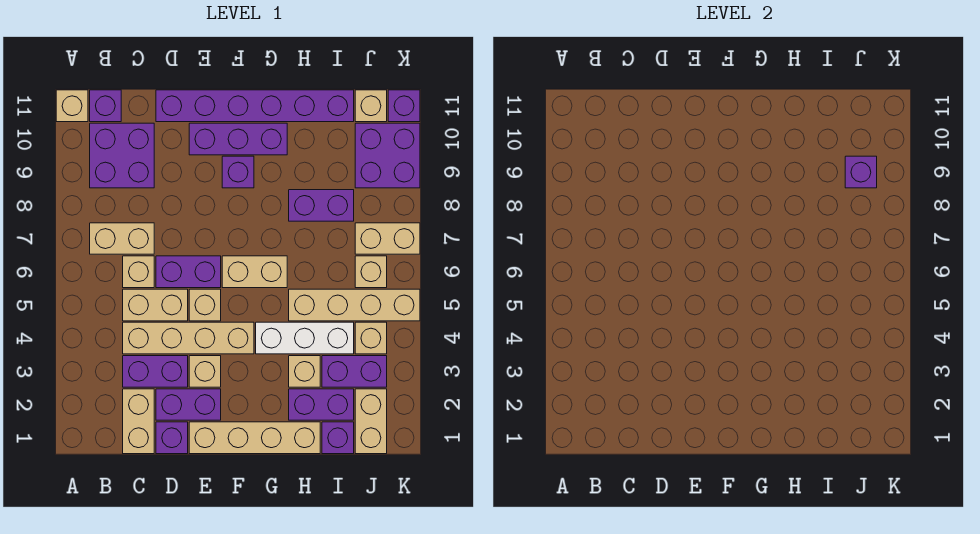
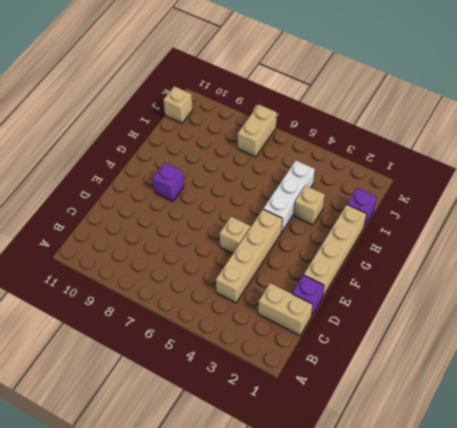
none -> tan brick A11 level 1
none -> tan brick B7:C7 level 1
none -> purple brick B9:C10 level 1
none -> purple brick B11 level 1

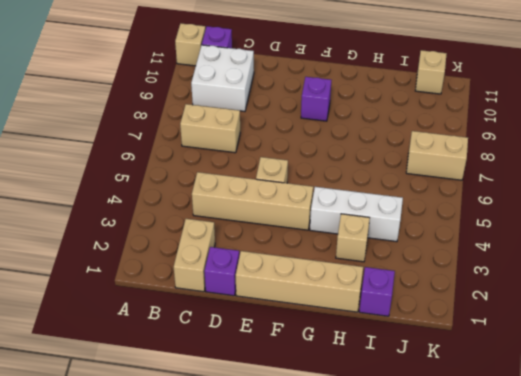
white brick B9:C10 level 1 -> purple brick B9:C10 level 1
none -> purple brick C3:D3 level 1
none -> tan brick C5:D5 level 1
none -> tan brick C6 level 1
none -> purple brick D2:E2 level 1

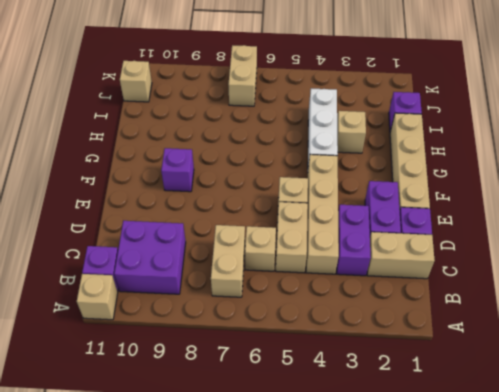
none -> purple brick D6:E6 level 1
none -> purple brick D11:I11 level 1
none -> tan brick E3 level 1
none -> purple brick E10:G10 level 1

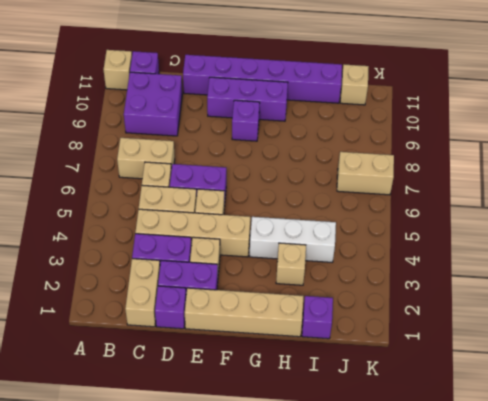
none -> tan brick F6:G6 level 1
none -> purple brick H2:I2 level 1
none -> tan brick H5:K5 level 1
none -> purple brick H8:I8 level 1

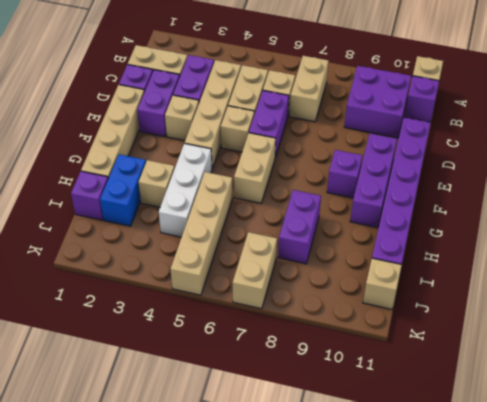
blue brick H2:I2 level 1 -> purple brick H2:I2 level 1
none -> purple brick I3:J3 level 1
none -> tan brick J1:J2 level 1
none -> tan brick J4 level 1
none -> tan brick J6 level 1

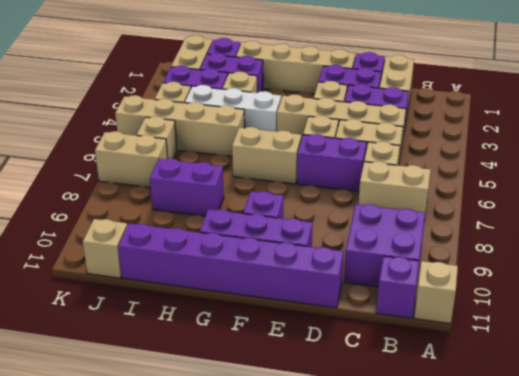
none -> purple brick J9:K10 level 1
none -> purple brick K11 level 1
none -> purple brick J9 level 2

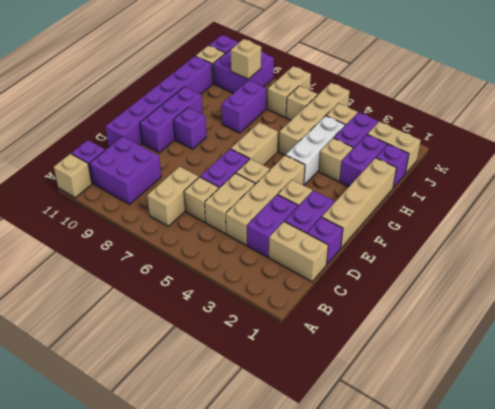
tan brick J9 level 2 -> purple brick J9 level 2

